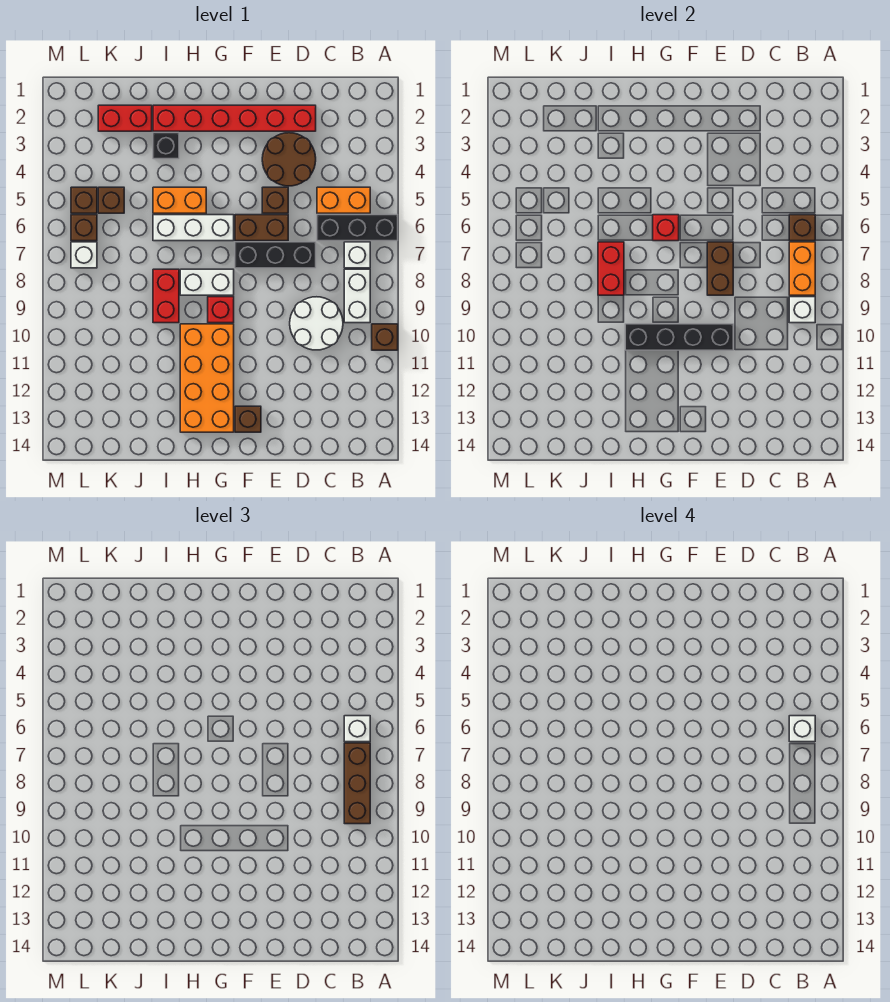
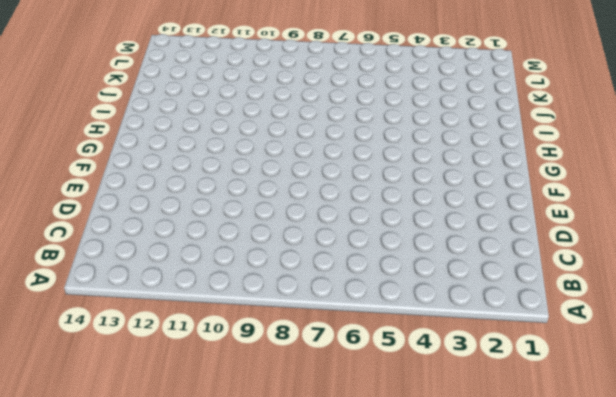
none -> black brick A6:C6 level 1
none -> brown brick A10 level 1
none -> orange brick B5:C5 level 1
none -> white brick B7 level 1

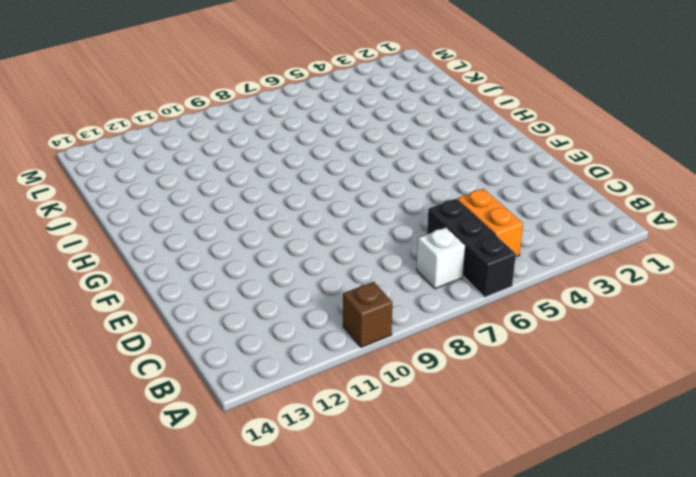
none -> white brick B8:B9 level 1
none -> white round brick C9:D10 level 1
none -> red brick D2:I2 level 1
none -> brown round brick D3:E4 level 1

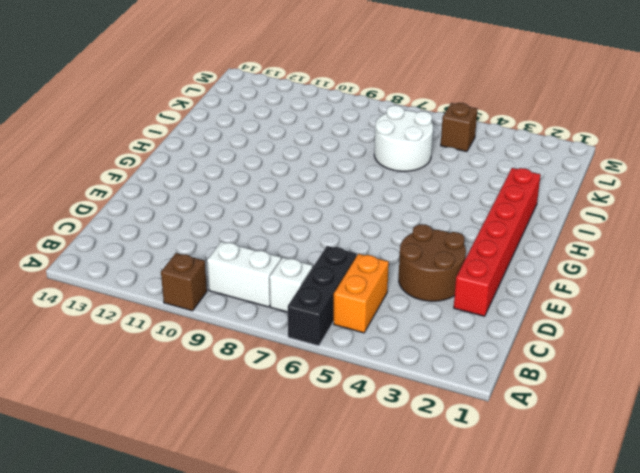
white round brick J6:K7 level 1 -> white round brick C9:D10 level 1
none -> black brick D7:F7 level 1
none -> brown brick E5 level 1
none -> brown brick E6:F6 level 1
none -> brown brick F13 level 1

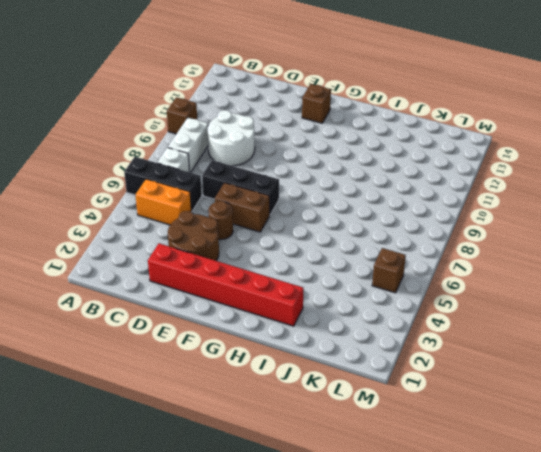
brown round brick E5 level 1 -> brown brick E5 level 1
none -> white brick G6:I6 level 1
none -> white brick G8:H8 level 1
none -> red brick G9 level 1
none -> orange brick G10:H13 level 1

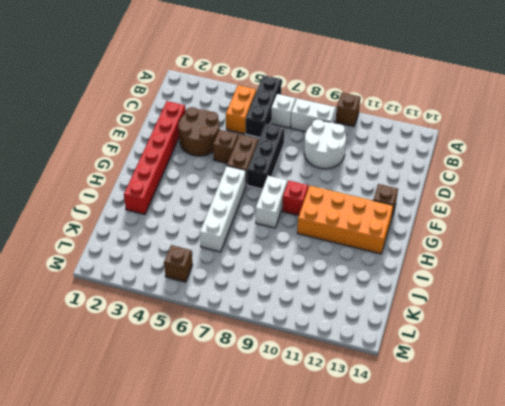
white brick G6:J6 level 1 -> white brick G6:I6 level 1
none -> orange brick H5:I5 level 1
none -> black brick I3 level 1
none -> red brick I8:I9 level 1
none -> red brick J2:K2 level 1

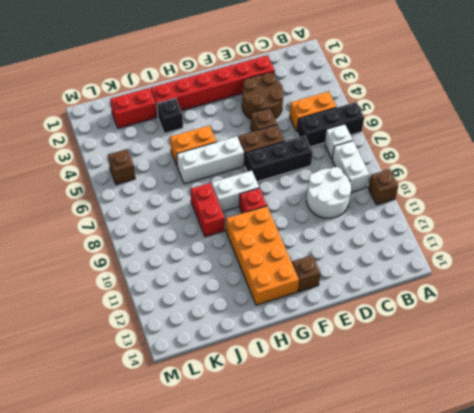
none -> brown brick K5 level 1
none -> brown brick L6 level 1
none -> white brick L7 level 1
none -> brown brick B6 level 2

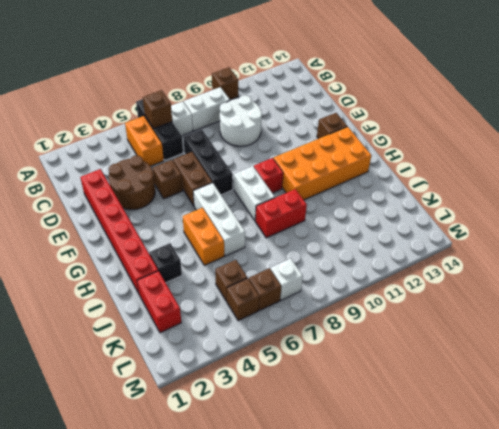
none -> orange brick B7:B8 level 2
none -> white brick B9 level 2
none -> brown brick E7:E8 level 2
none -> black brick E10:H10 level 2

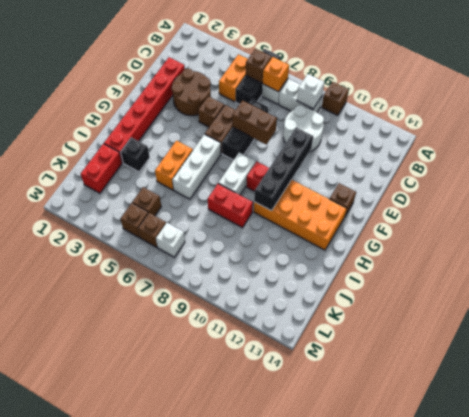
orange brick B7 level 2 -> orange brick B7:B8 level 2
none -> red brick G6 level 2
none -> red brick I7:I8 level 2
none -> white brick B6 level 3
none -> brown brick B7:B9 level 3

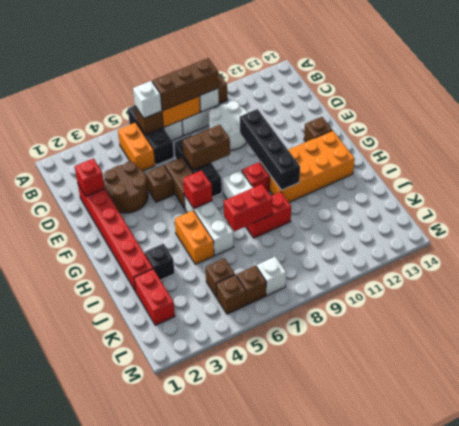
red brick D2 level 2 -> none
none -> white brick B6 level 4

